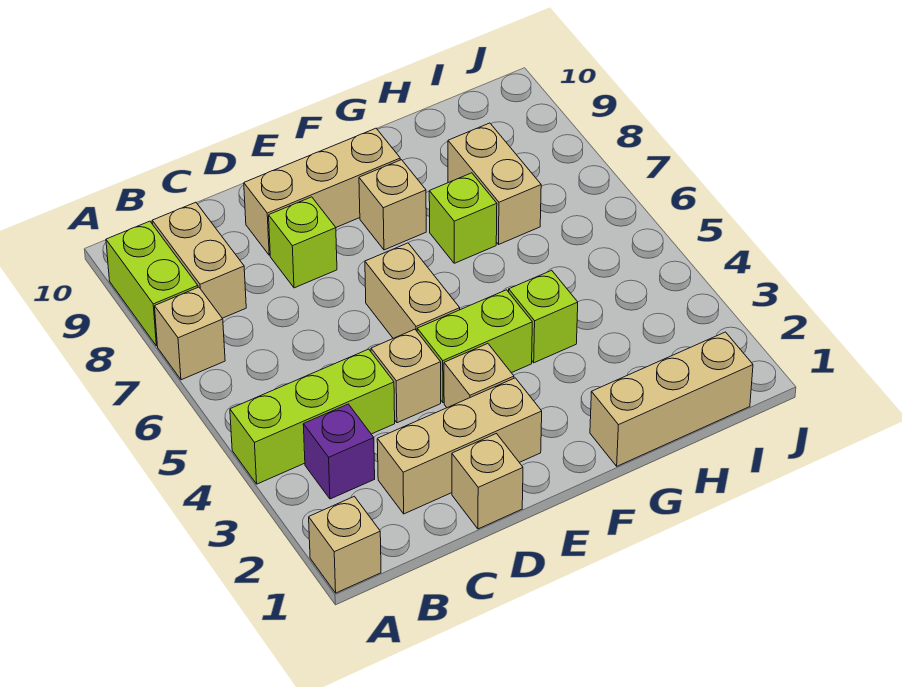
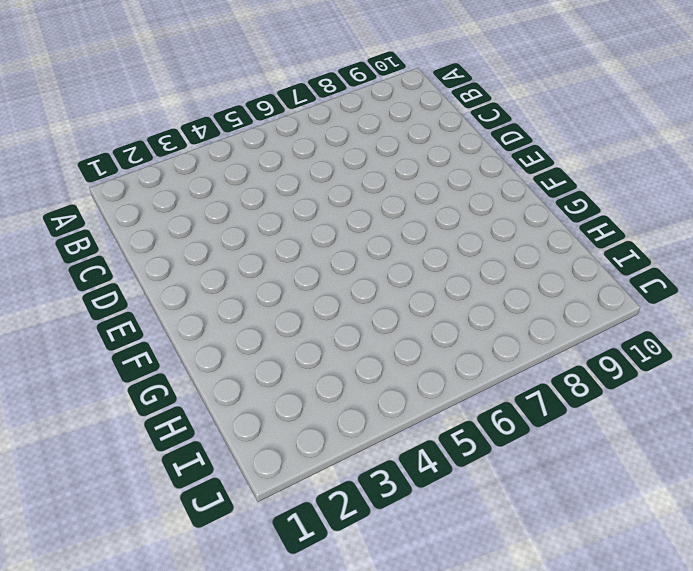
none -> tan brick A1 level 1
none -> lime brick A4:C4 level 1
none -> tan brick A7 level 1

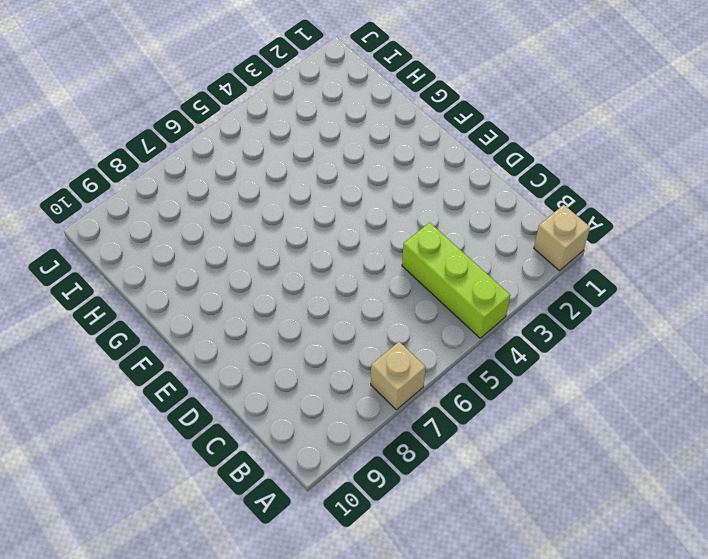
none -> lime brick A8:A9 level 1
none -> purple brick B3 level 1
none -> tan brick B8:B9 level 1

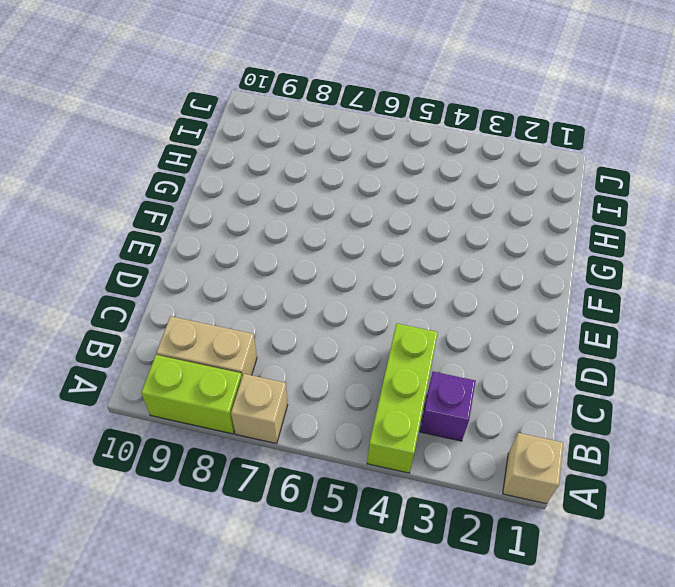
none -> tan brick C2:E2 level 1
none -> tan brick D1 level 1
none -> tan brick D4 level 1

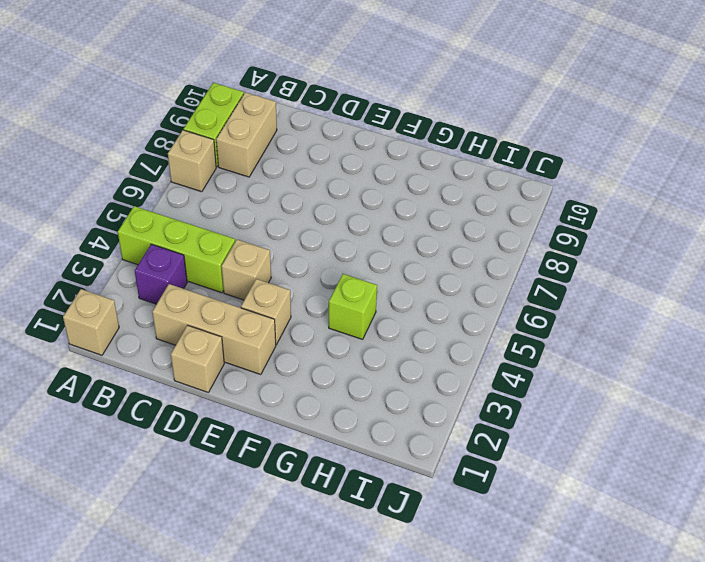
none -> lime brick D8 level 1
none -> tan brick D9:F9 level 1
none -> lime brick E4:F4 level 1

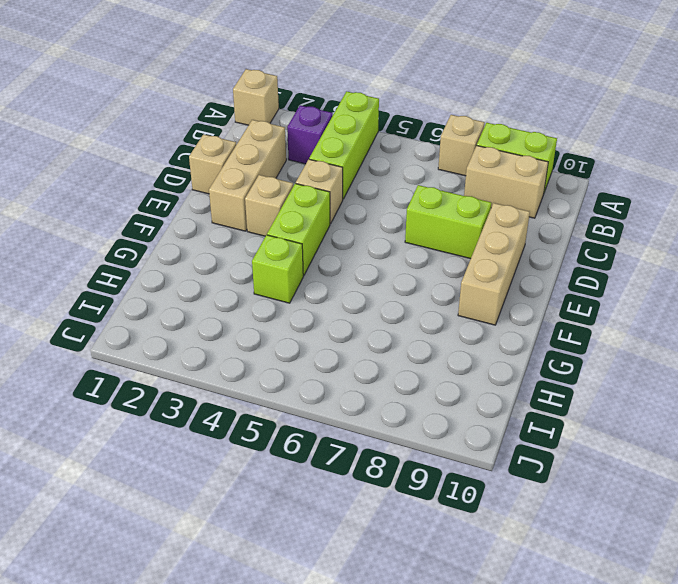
lime brick D7:D8 level 1 -> lime brick D8 level 1
none -> tan brick E5:E6 level 1
none -> tan brick F8 level 1
none -> tan brick G1:I1 level 1

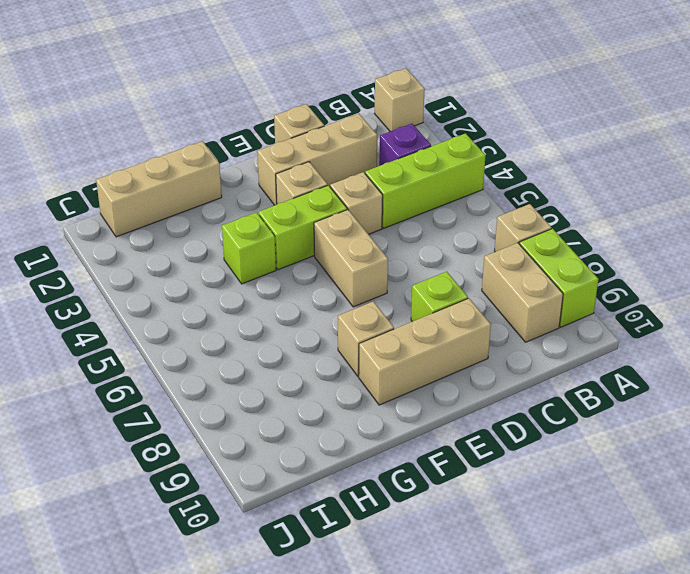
none -> lime brick G7 level 1
none -> tan brick H7:H8 level 1

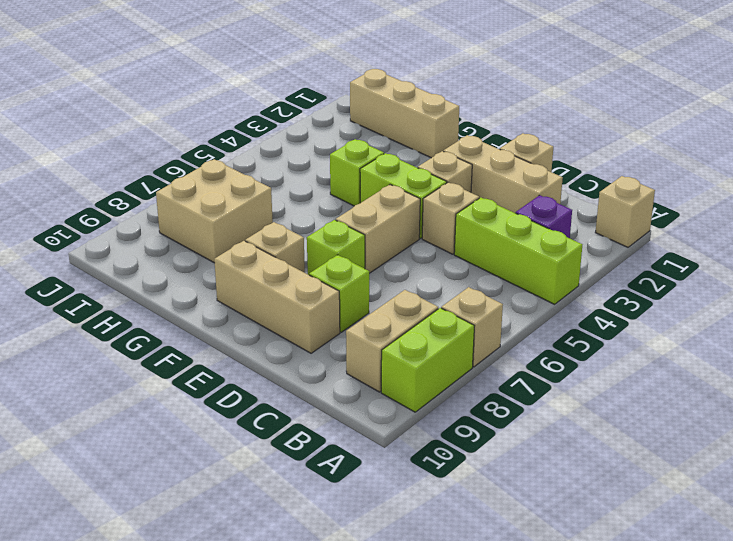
lime brick E7 level 1 -> lime brick G7 level 1
tan brick H7:I8 level 1 -> tan brick H7:H8 level 1

